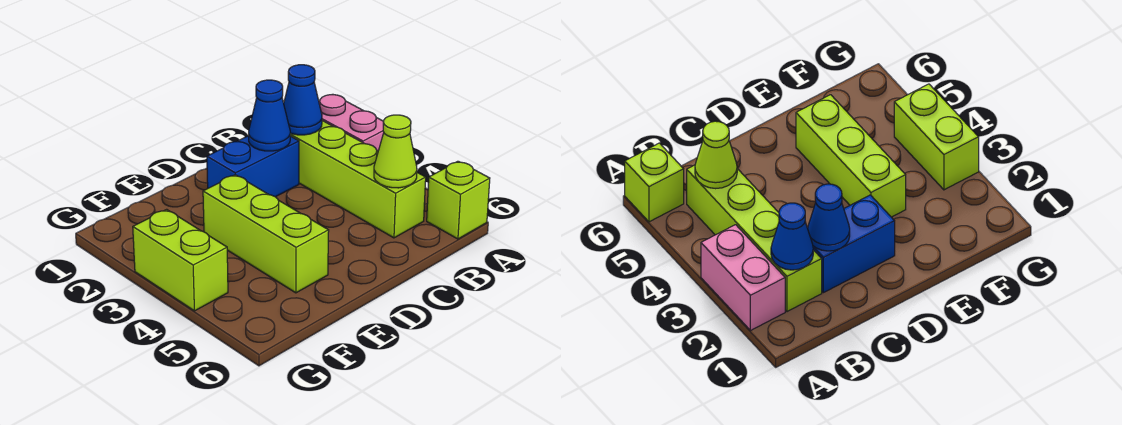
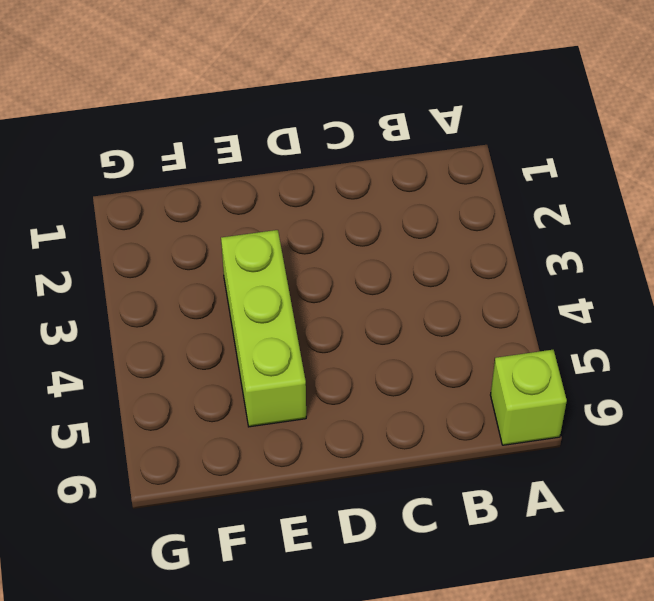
none -> pink brick A2:A3 level 1
none -> lime brick B2:B5 level 1

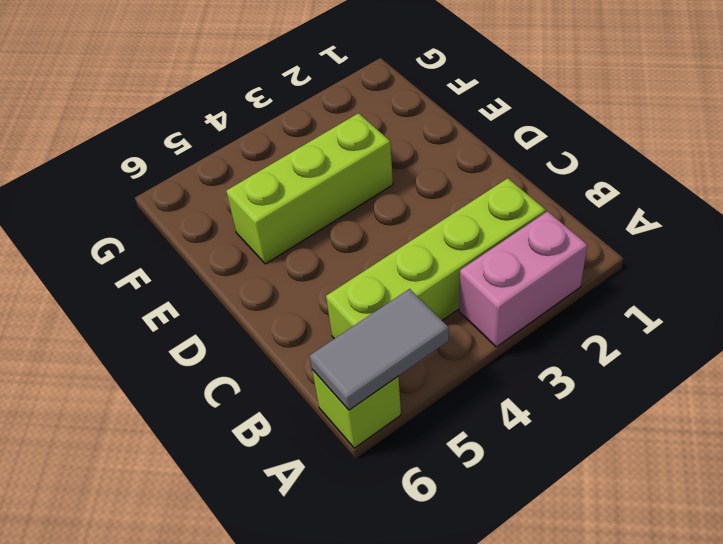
grey tile A5:A6 level 2 -> none
none -> blue brick C2:D2 level 1
none -> lime brick G3:G4 level 1

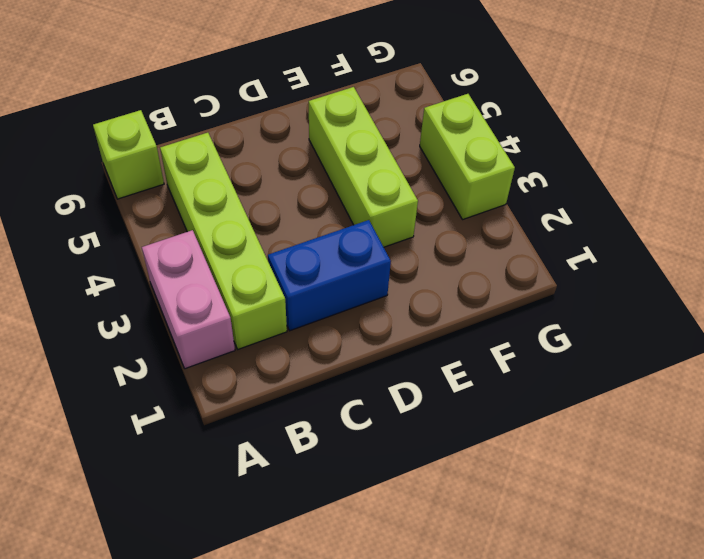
none -> blue cone B2 level 2
none -> lime cone B5 level 2

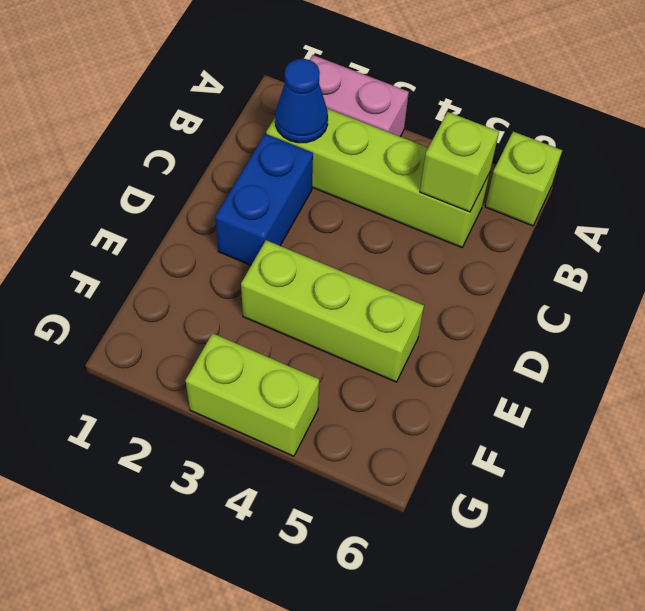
lime brick B5 level 2 -> lime cone B5 level 2
none -> blue cone C2 level 2

